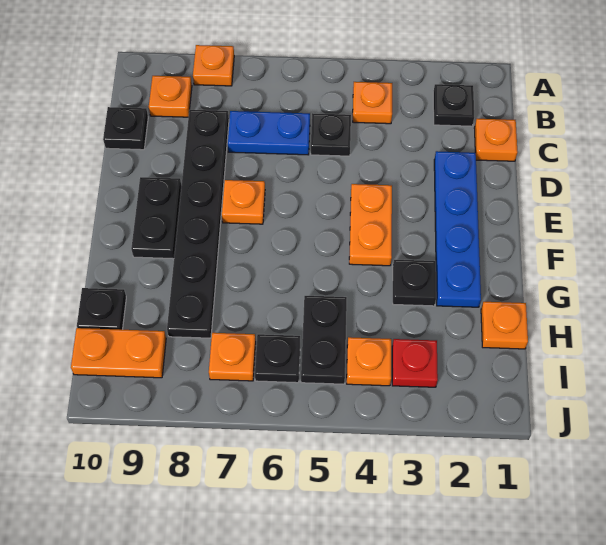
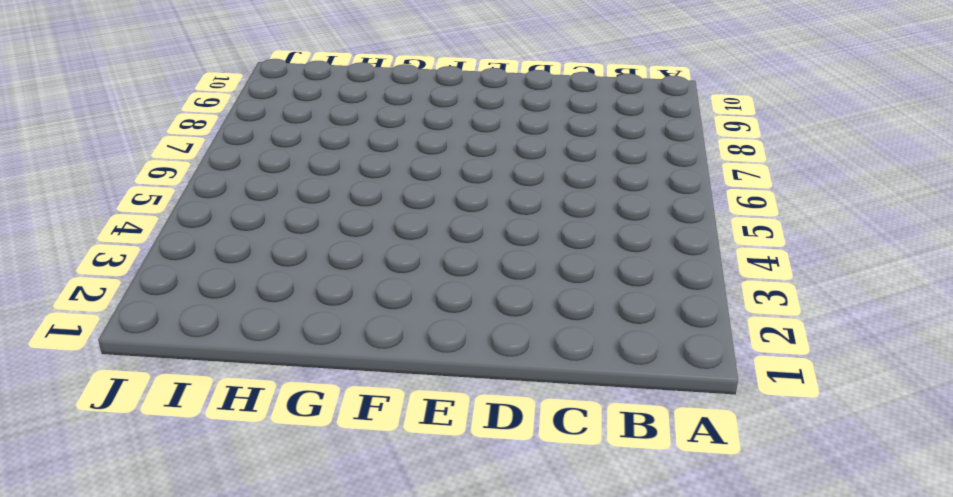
none -> orange plate A8 level 1
none -> black plate B2 level 1
none -> orange plate B4 level 1

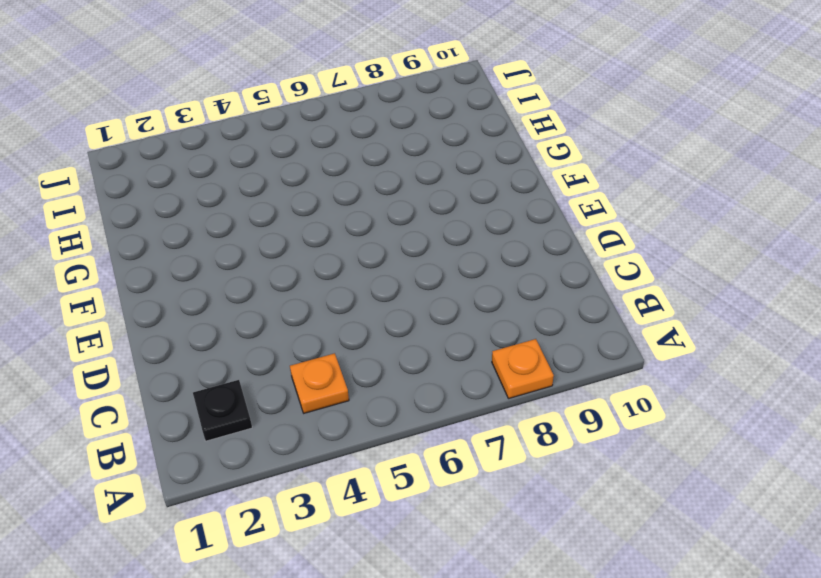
none -> orange plate B9 level 1
none -> orange plate C1 level 1
none -> black plate C5 level 1

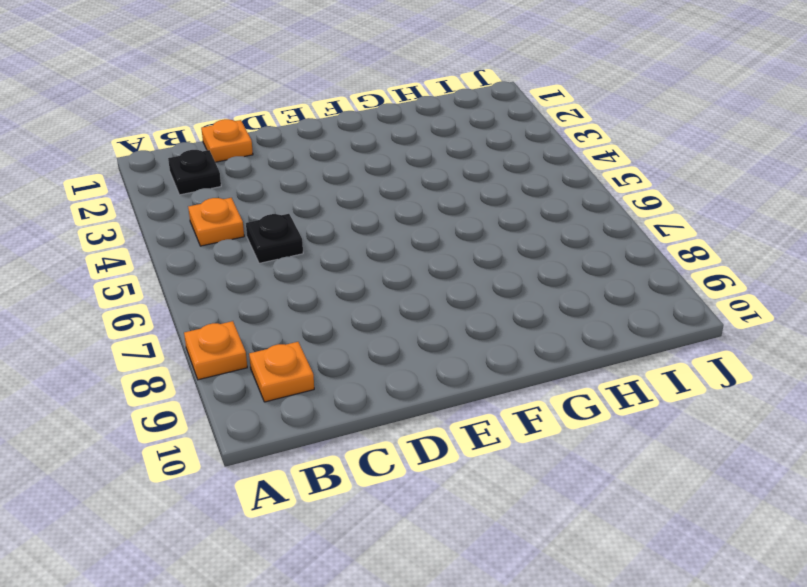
none -> blue plate C6:C7 level 1
none -> black plate C8:H8 level 1
none -> black plate C10 level 1

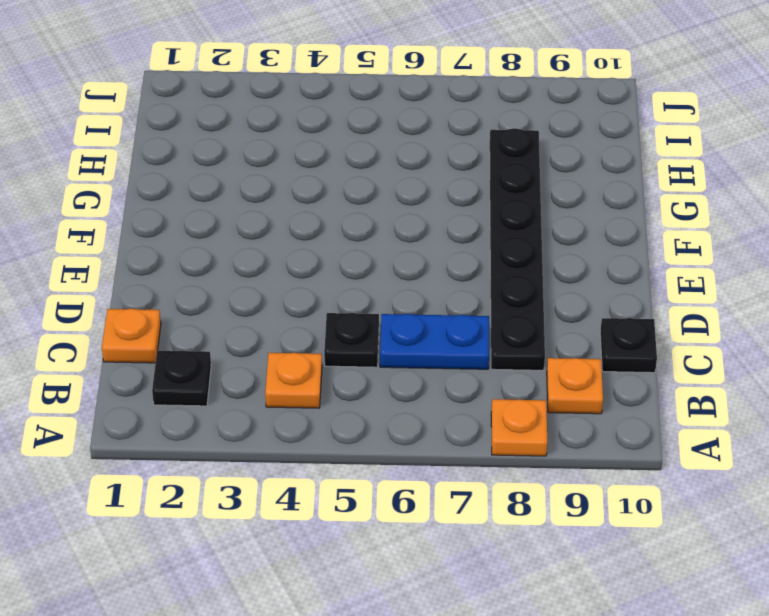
none -> blue plate D2:G2 level 1
none -> orange plate E4:F4 level 1
none -> orange plate E7 level 1

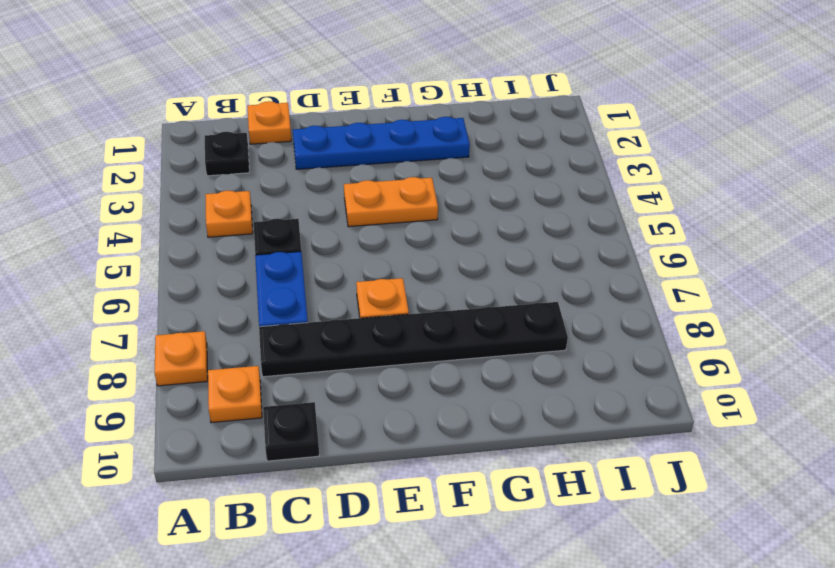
none -> black plate E9:F9 level 1
none -> black plate G3 level 1
none -> orange plate H1 level 1

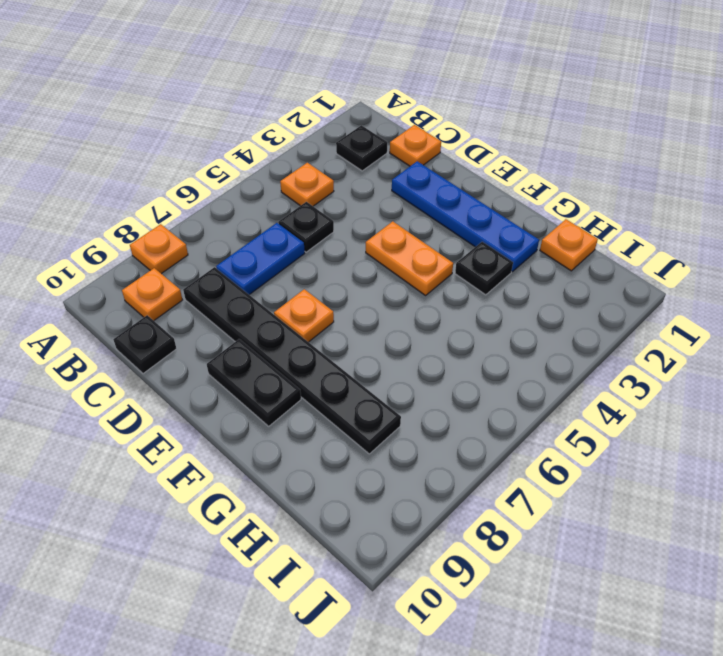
none -> black plate H5:I5 level 1
none -> black plate H10 level 1
none -> red plate I3 level 1

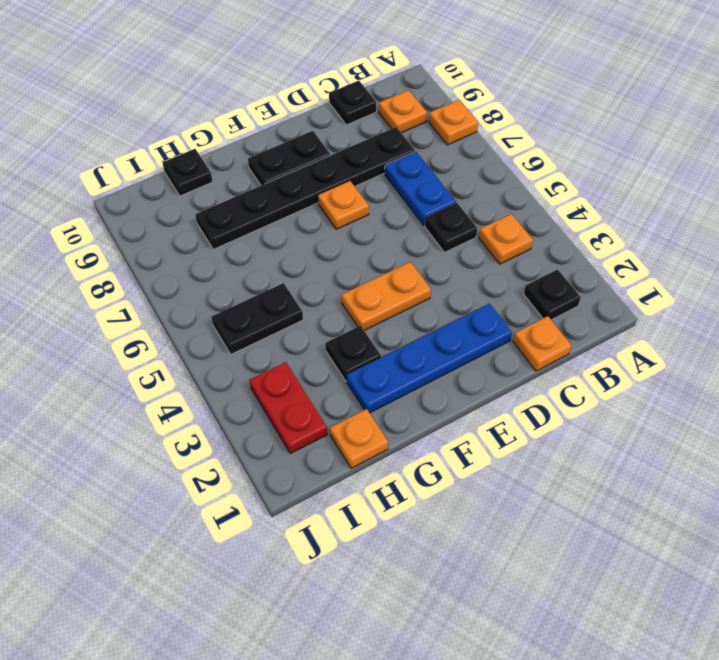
red plate I2:I3 level 1 -> red plate I3 level 1
none -> orange plate I4 level 1
none -> black plate I6 level 1
none -> orange plate I7 level 1

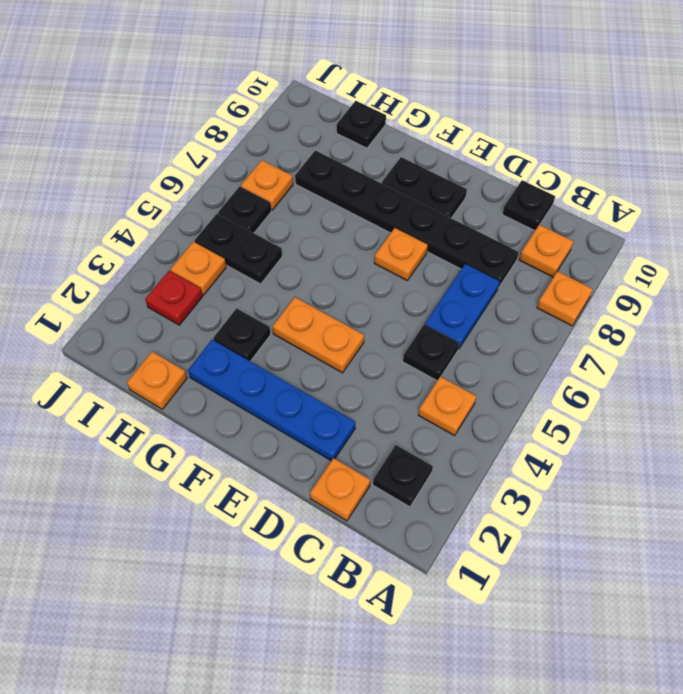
none -> orange plate I9:I10 level 1

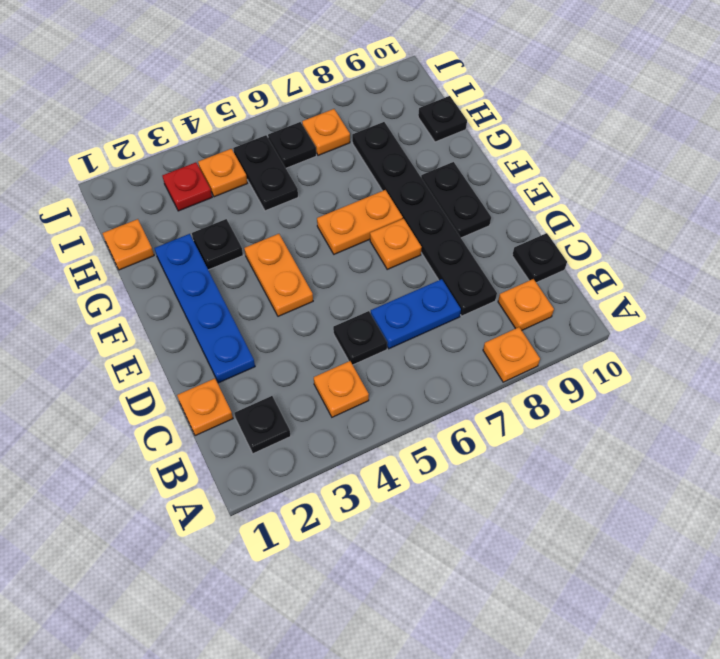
orange plate F6:F7 level 1 -> orange plate I9:I10 level 1

